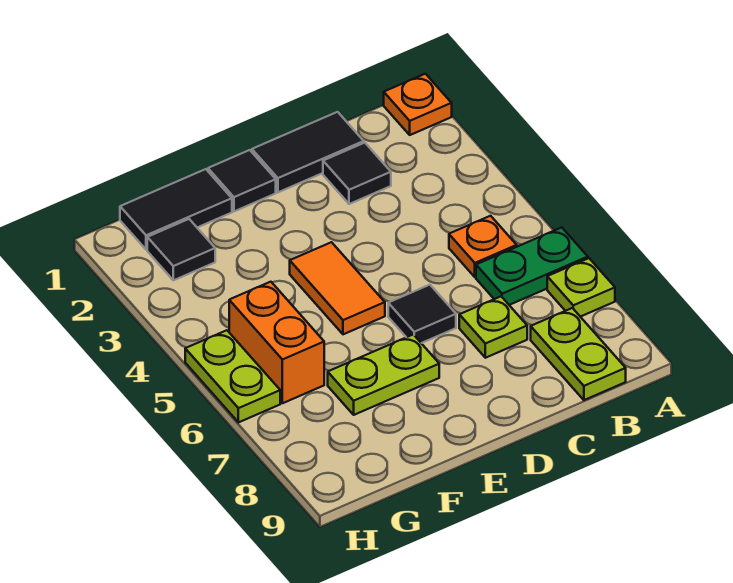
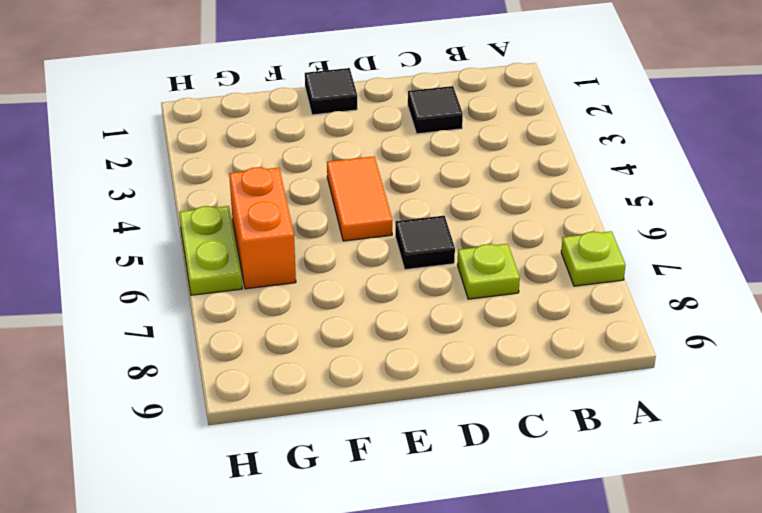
none -> orange plate A1 level 1
none -> green plate A6:B6 level 1
none -> orange plate B5 level 1

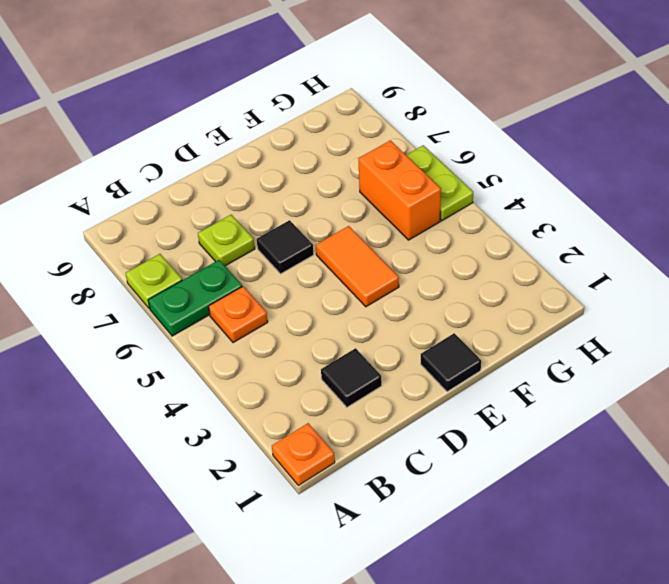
none -> lime plate B8:B9 level 1
none -> black tile C1:D1 level 1
none -> lime plate E7:F7 level 1

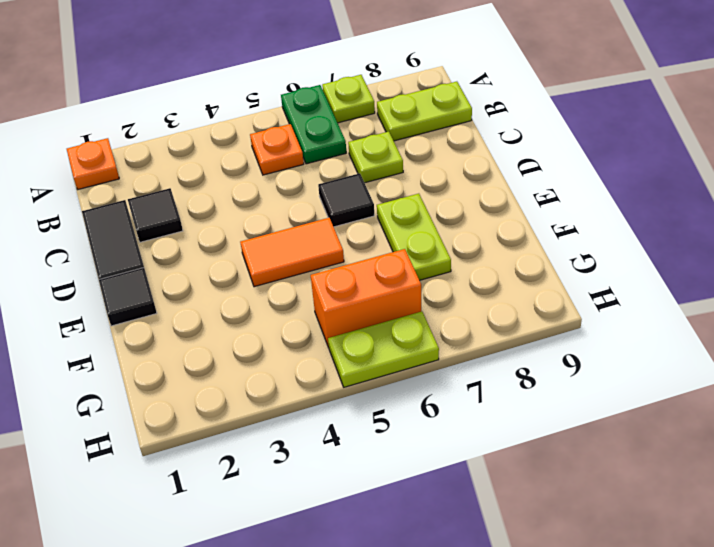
none -> black tile F1:G1 level 1
none -> black tile G2 level 1

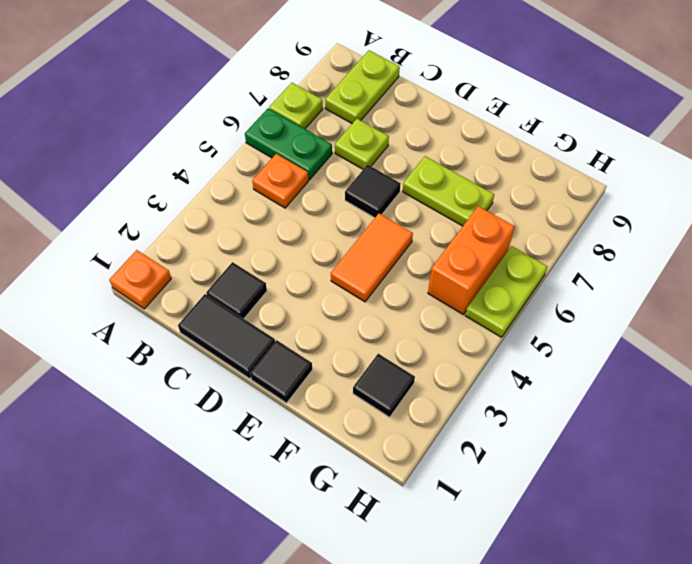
none -> black tile F1:G1 level 1

